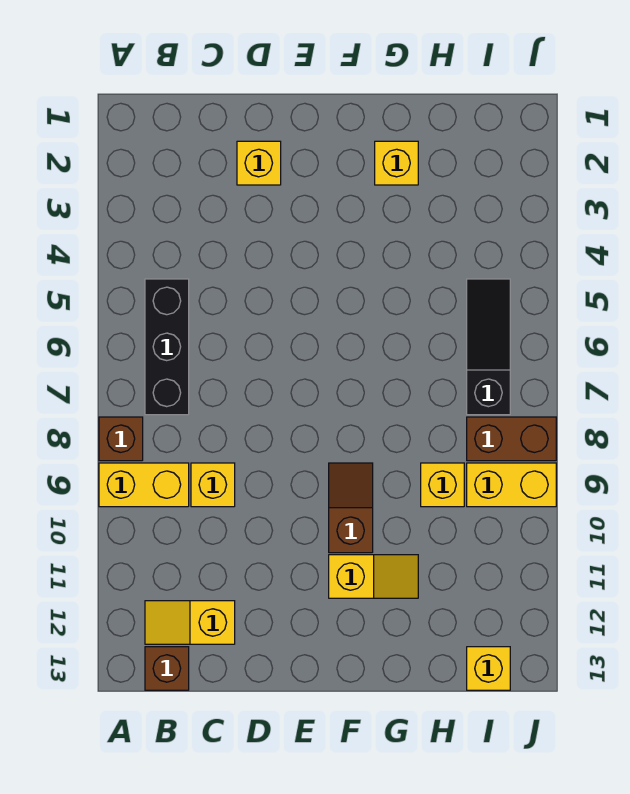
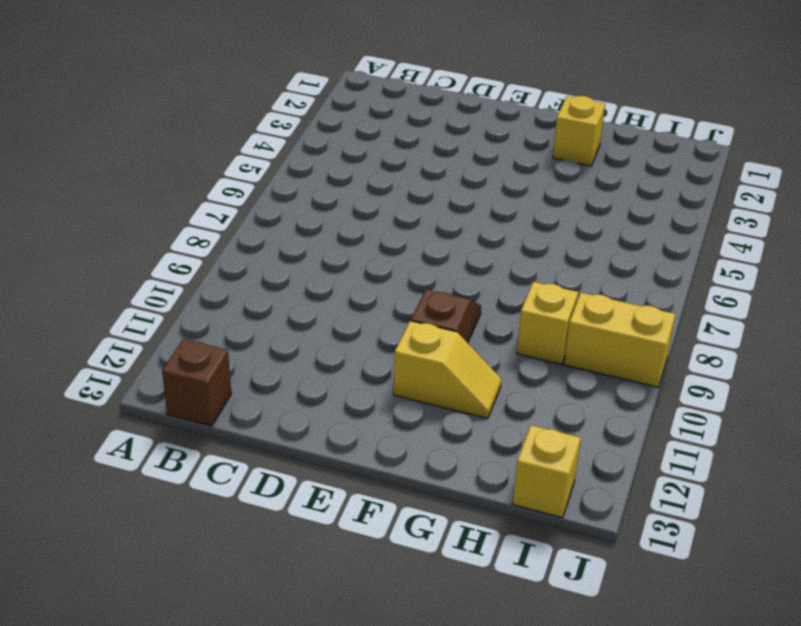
none -> brown brick A8 level 1
none -> yellow brick A9:B9 level 1
none -> black brick B5:B7 level 1

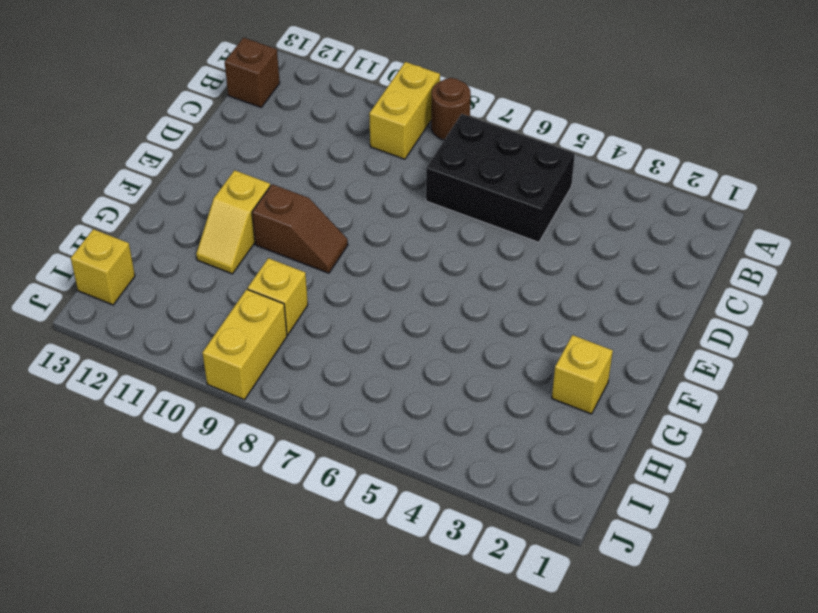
brown round brick A8 level 1 -> brown brick A8 level 1
black brick B5:C7 level 1 -> black brick B5:B7 level 1
none -> yellow slope B12:C12 level 1 top C
none -> yellow brick C9 level 1
none -> yellow brick D2 level 1

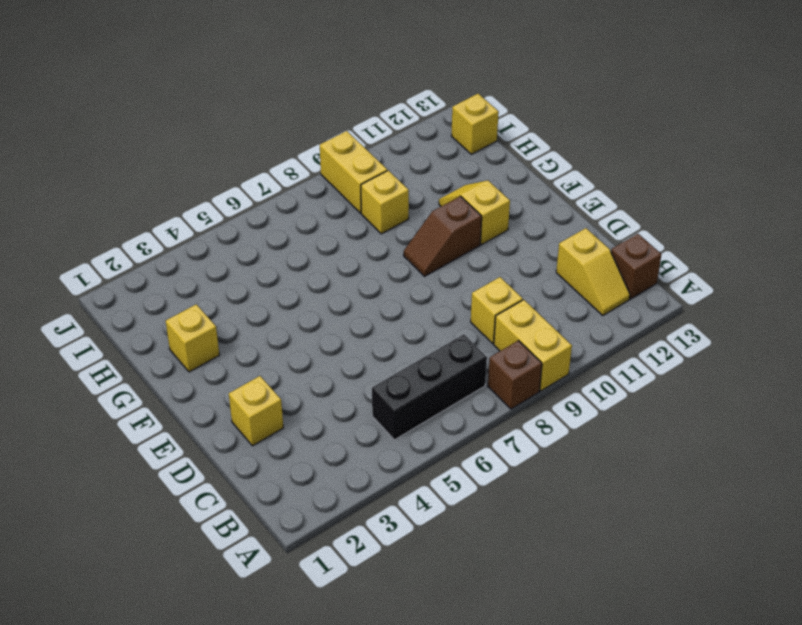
none -> black slope I5:I7 level 1 top 7
none -> brown brick I8:J8 level 1

